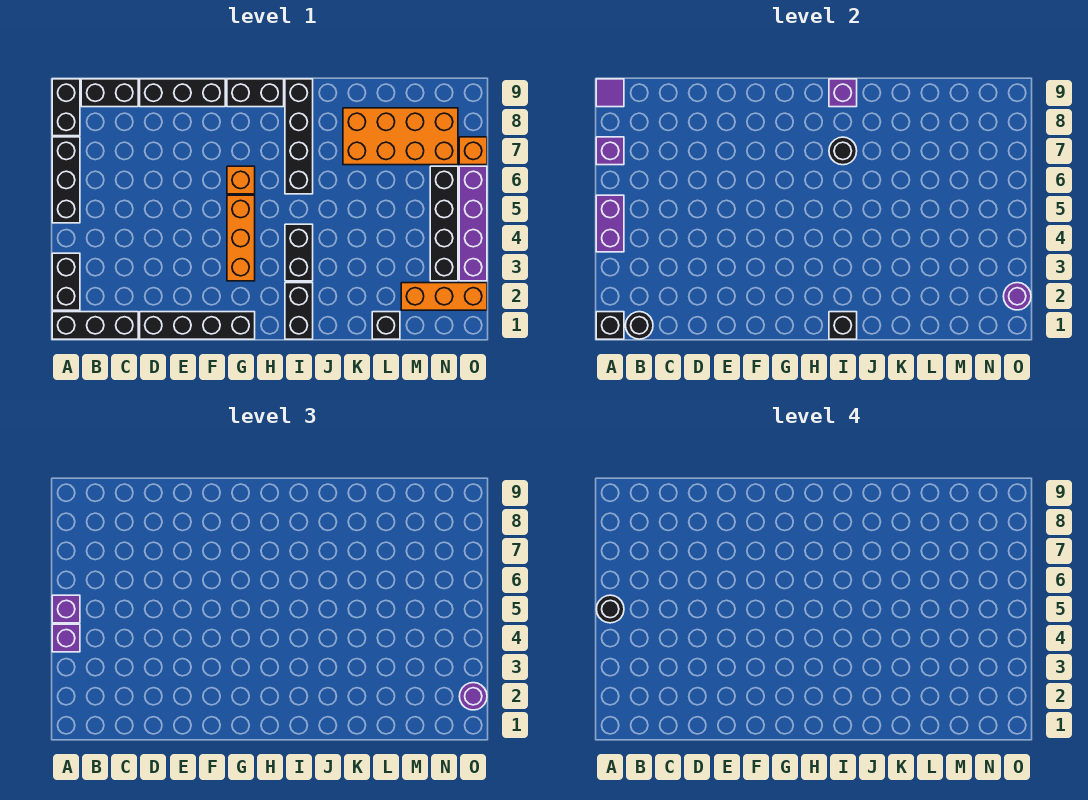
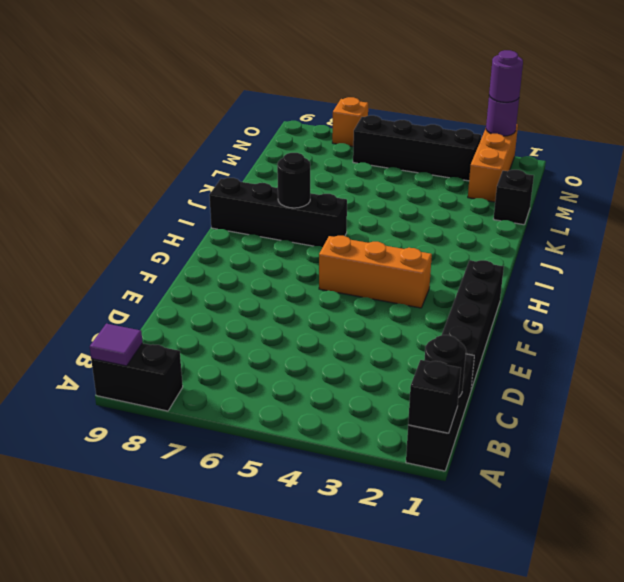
none -> black brick A2:A3 level 1
none -> black brick A5:A7 level 1
none -> black brick B9:C9 level 1
none -> black brick D9:F9 level 1

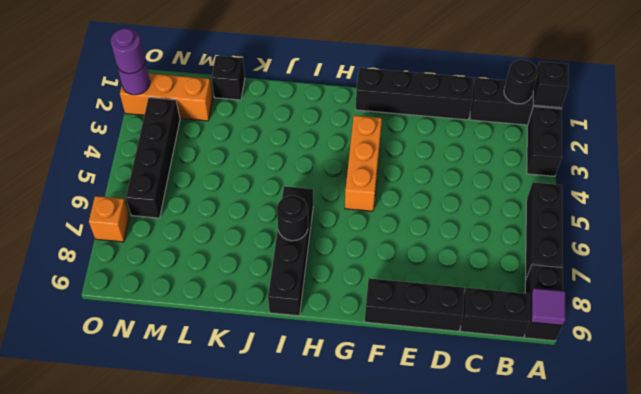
none -> orange brick G6 level 1
none -> black brick G9:H9 level 1
none -> black brick I1:I2 level 1
none -> black brick I3:I4 level 1

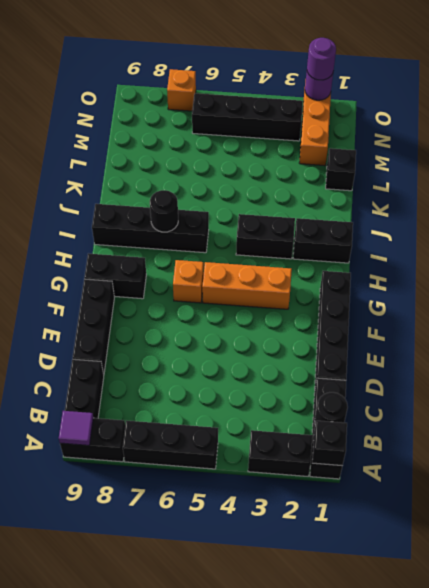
black brick G8:G9 level 1 -> black brick G9:H9 level 1
none -> orange brick K7:N8 level 1
none -> purple brick O3:O6 level 1
none -> purple brick A4:A5 level 2
none -> purple brick A7 level 2

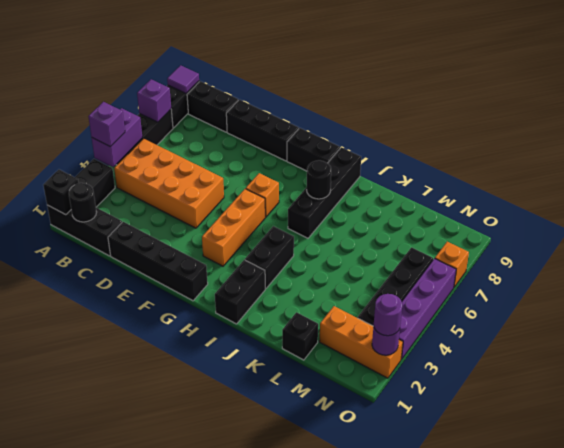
orange brick B4:E5 level 1 -> orange brick K7:N8 level 1
none -> black brick I1 level 2
none -> purple brick I9 level 2
none -> purple brick A5 level 3
none -> black round brick A5 level 4

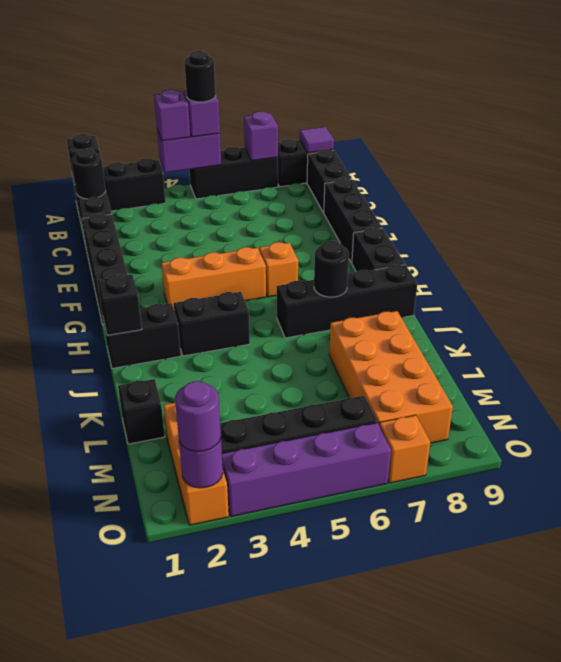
none -> purple brick I9 level 2

